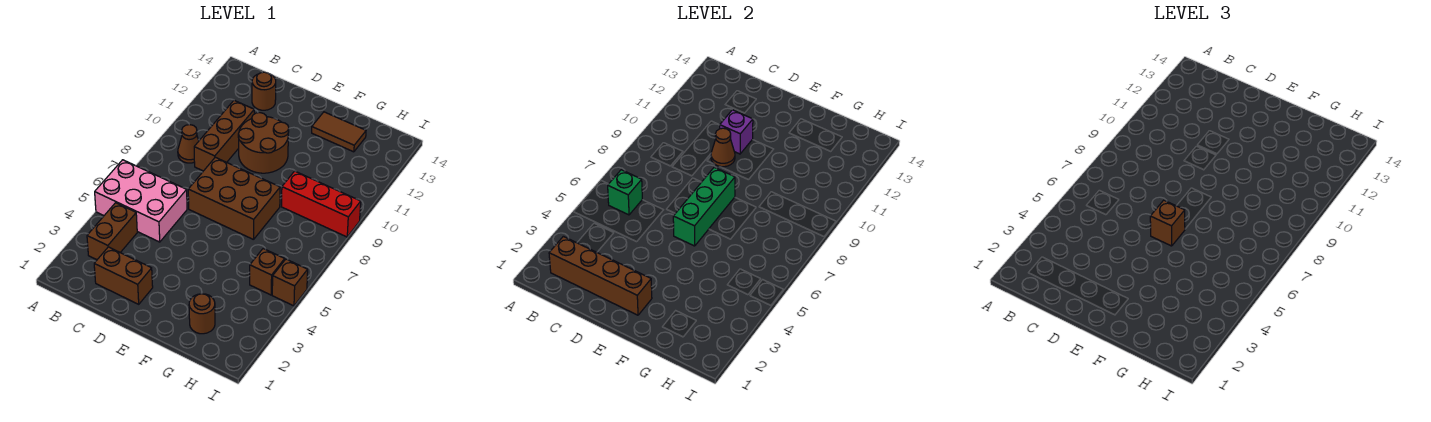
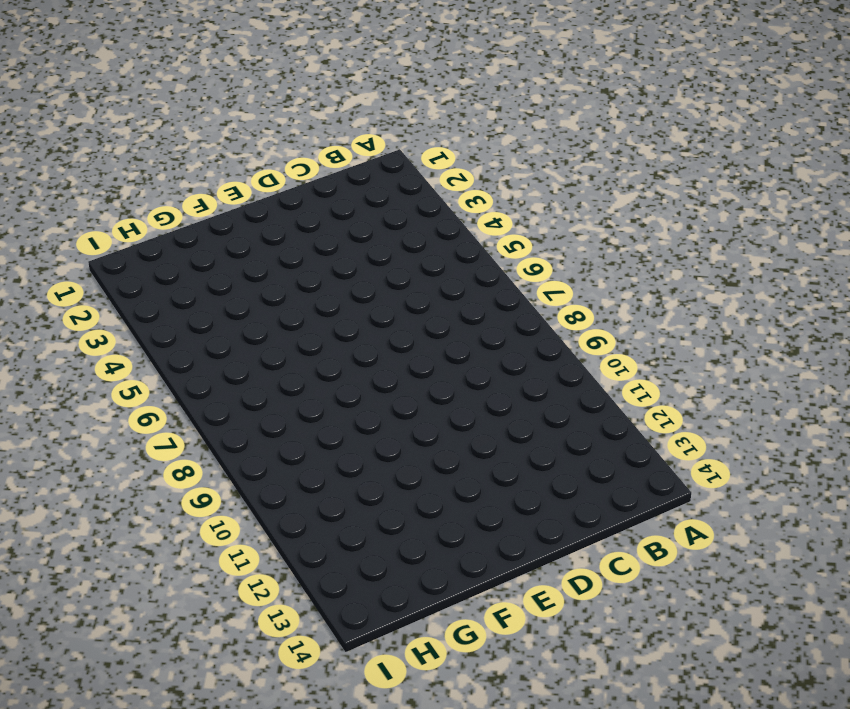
none -> pink brick A5:C6 level 1
none -> brown brick B3:B4 level 1
none -> brown cone B9 level 1

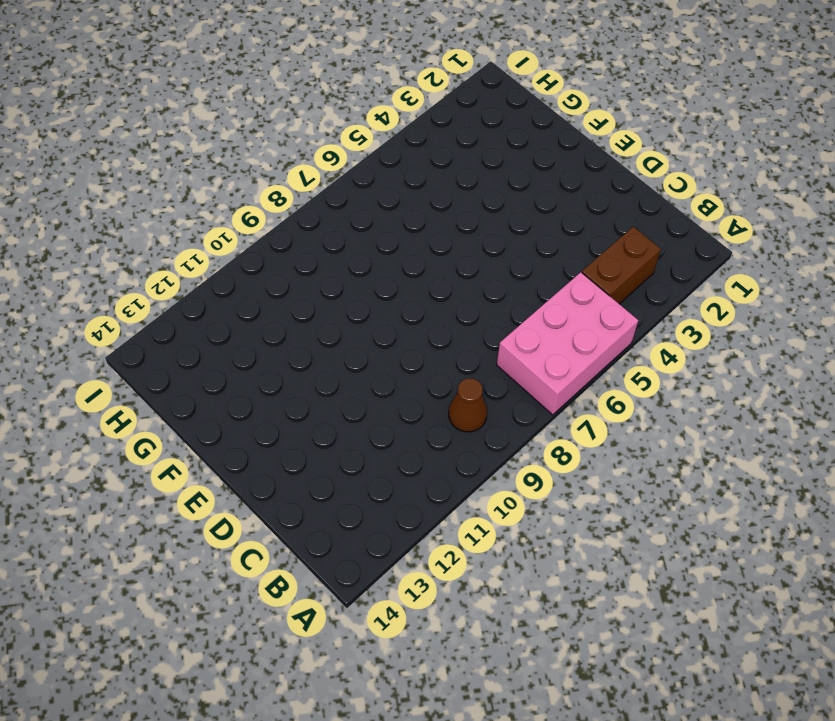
pink brick A5:B7 level 1 -> pink brick A5:C6 level 1
none -> brown brick C2:D2 level 1
none -> brown brick C9:C11 level 1
none -> brown round brick C13 level 1

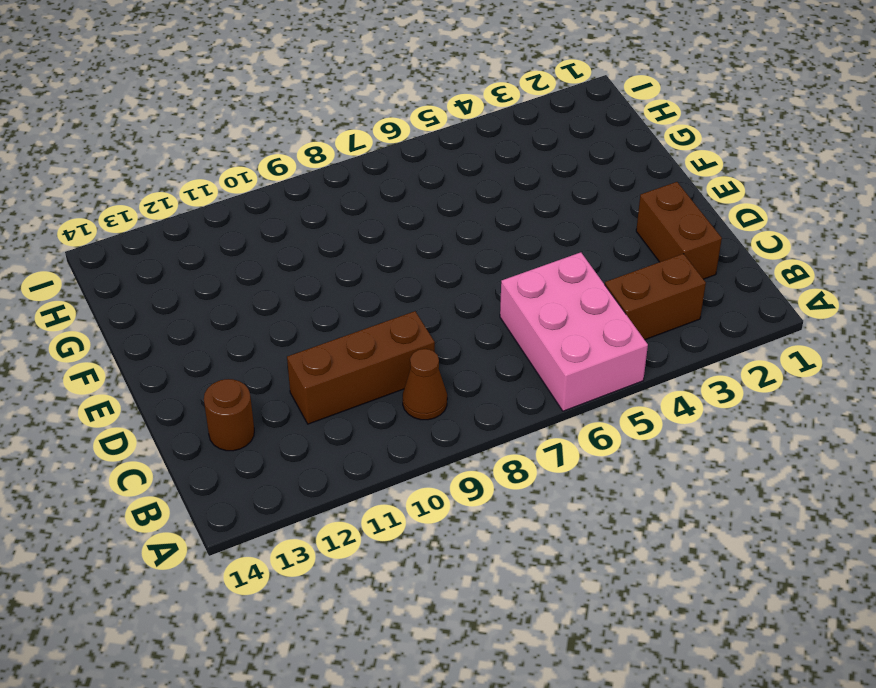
none -> brown brick D7:F8 level 1
none -> brown round brick D10:E11 level 1
none -> brown tile F13:G13 level 1

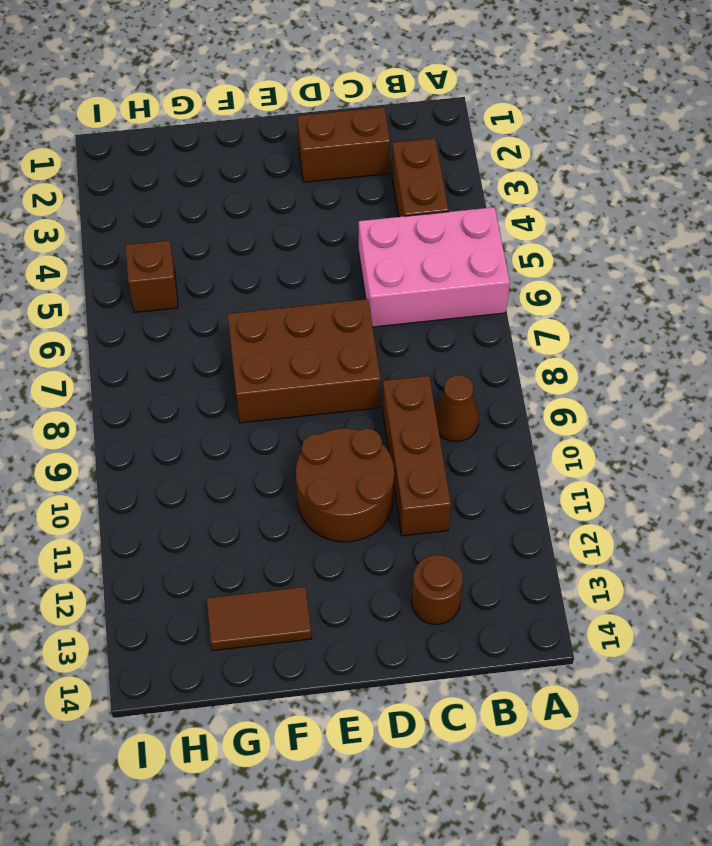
none -> brown round brick G2 level 1
none -> red brick G9:I9 level 1
none -> brown brick I5 level 1

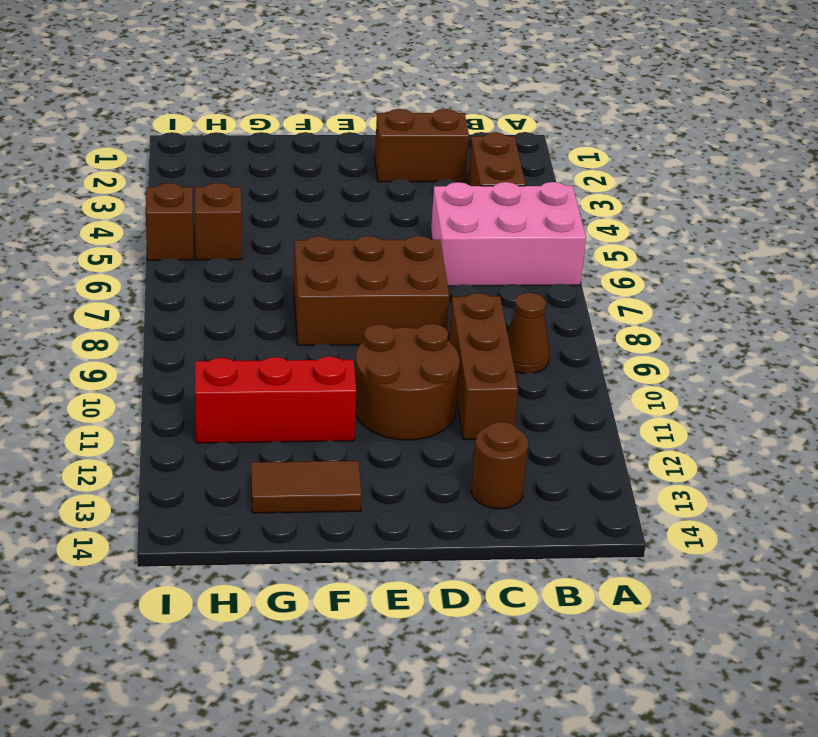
red brick F11:H11 level 1 -> red brick G9:I9 level 1
none -> brown round brick G2 level 1
none -> brown brick B2:E2 level 2
none -> green brick B6 level 2

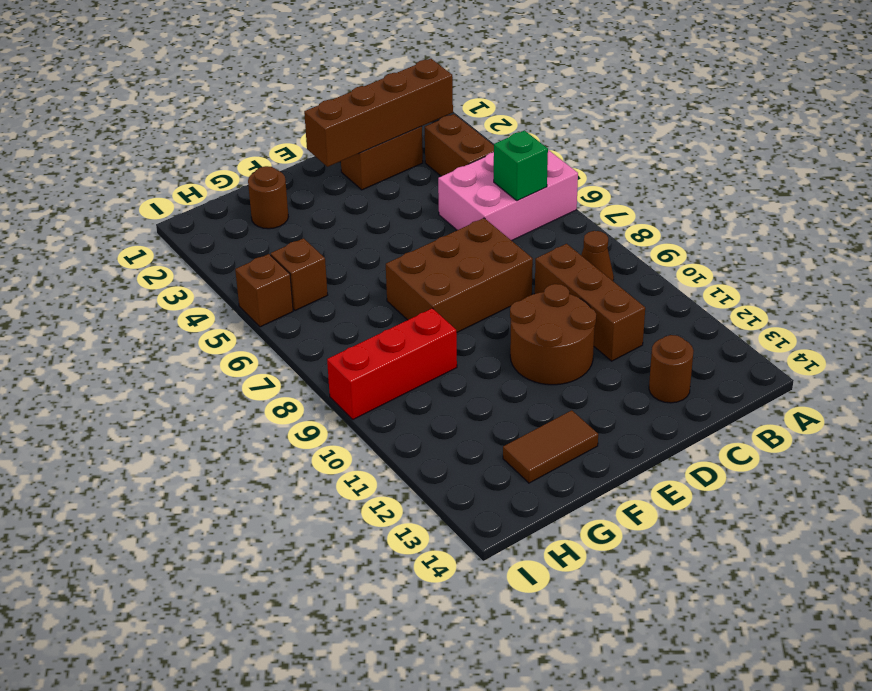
none -> brown cone D10 level 2
none -> purple brick D11 level 2
none -> green brick E6:E8 level 2

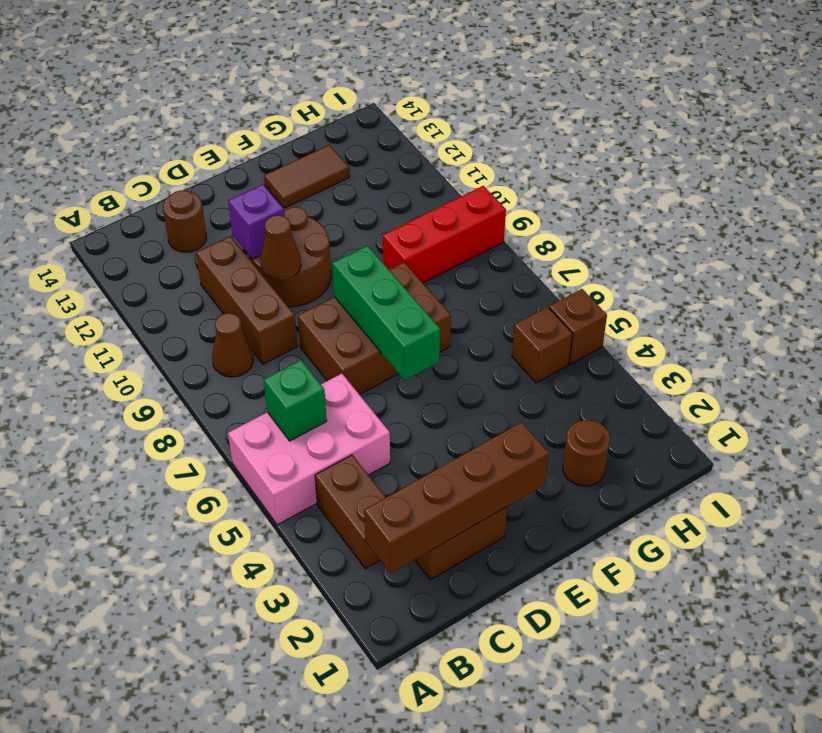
none -> brown brick E6 level 3

